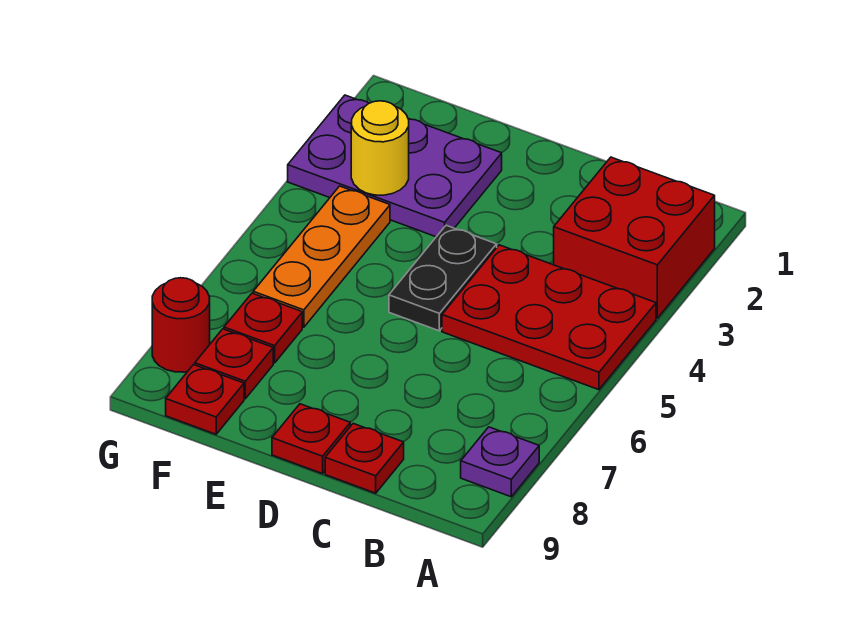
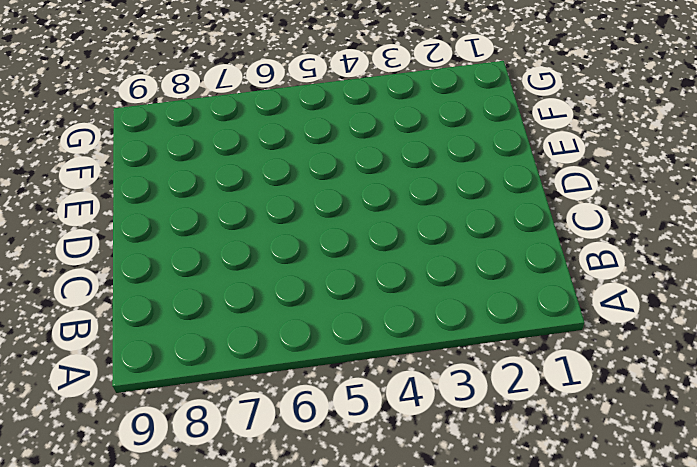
none -> red brick A2:B3 level 1
none -> red plate A4:C5 level 1
none -> purple plate A8 level 1

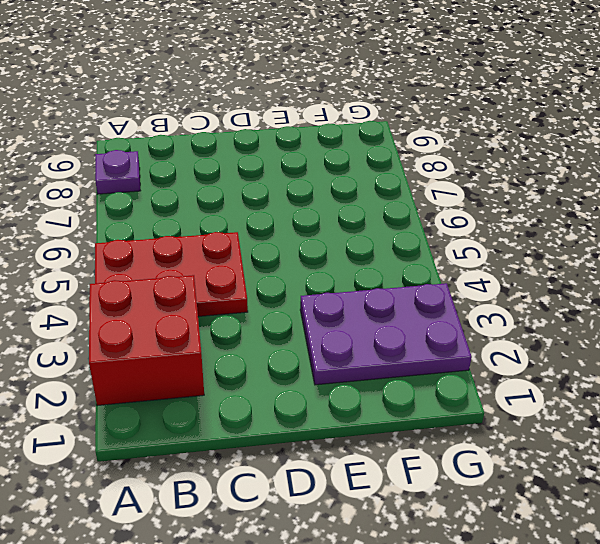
none -> red plate C9 level 1
none -> black plate D4:D5 level 1
none -> red plate D9 level 1

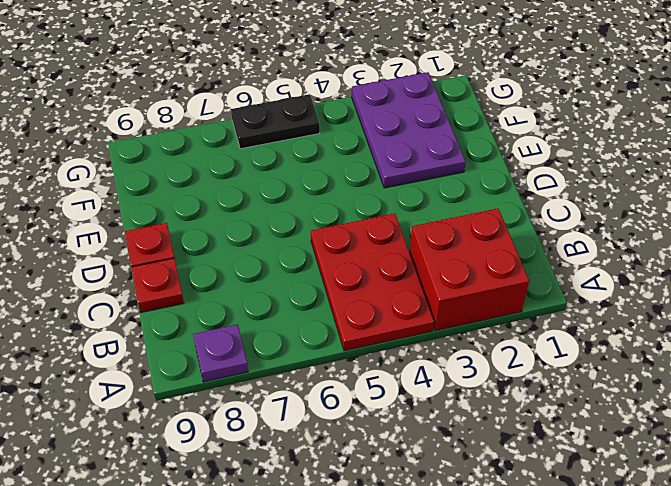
black plate G5:G6 level 1 -> black plate D4:D5 level 1
none -> orange plate F4:F6 level 1
none -> red plate F7 level 1
none -> red plate F8 level 1

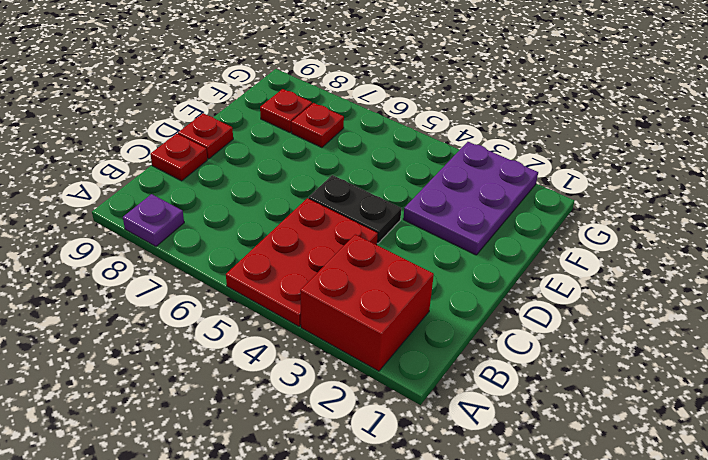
none -> orange plate F4:F6 level 1
none -> red plate F9 level 1
none -> red round brick G8 level 1

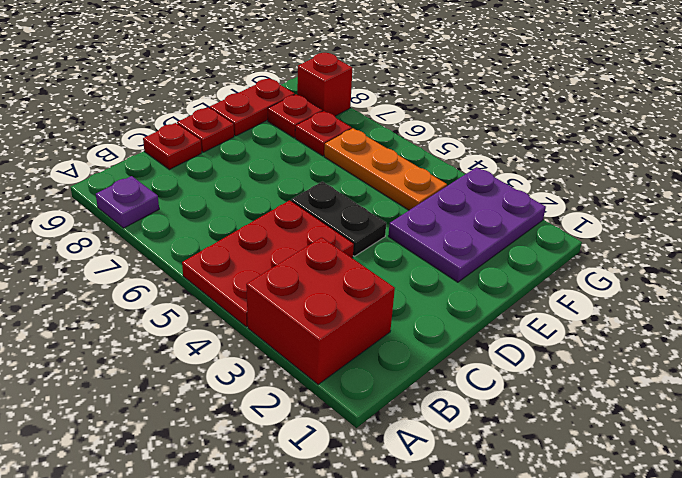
red plate E9:F9 level 1 -> red plate F9 level 1
red brick G8 level 1 -> red round brick G8 level 1
none -> yellow round brick F3 level 2

